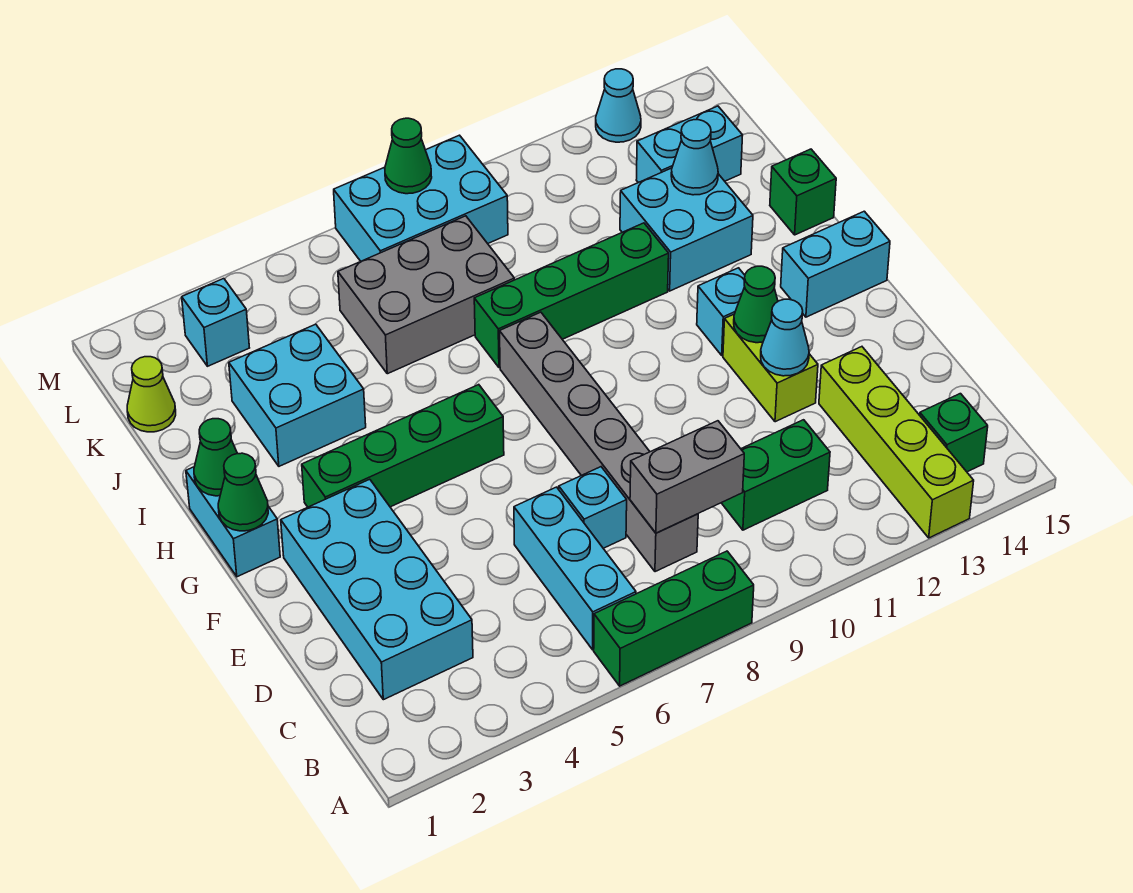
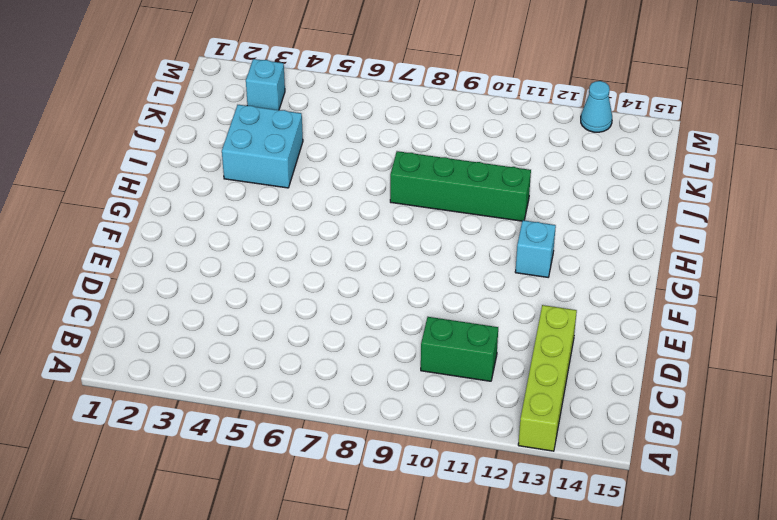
none -> green brick A6:A8 level 1
none -> cyan brick B6:D6 level 1
none -> green brick B14 level 1
none -> cyan brick C2:F3 level 1

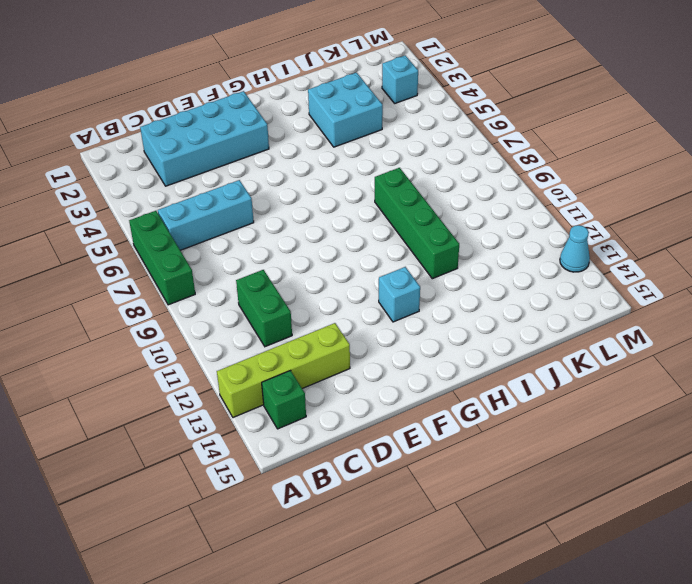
none -> grey brick C8:H8 level 1
none -> cyan brick D7 level 1
none -> lime brick E12:F12 level 1
none -> cyan brick G1:H1 level 1

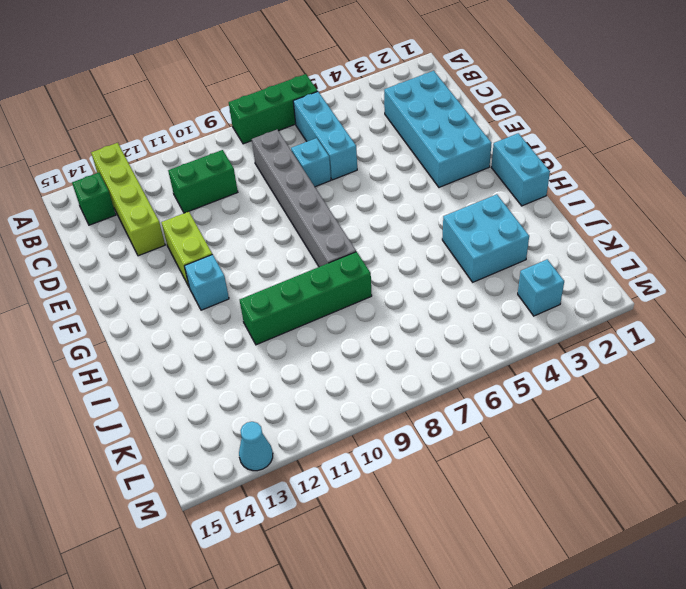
none -> green brick G3:G6 level 1
none -> cyan brick G14:G15 level 1
none -> cyan brick I12:J13 level 1
none -> green brick I15 level 1

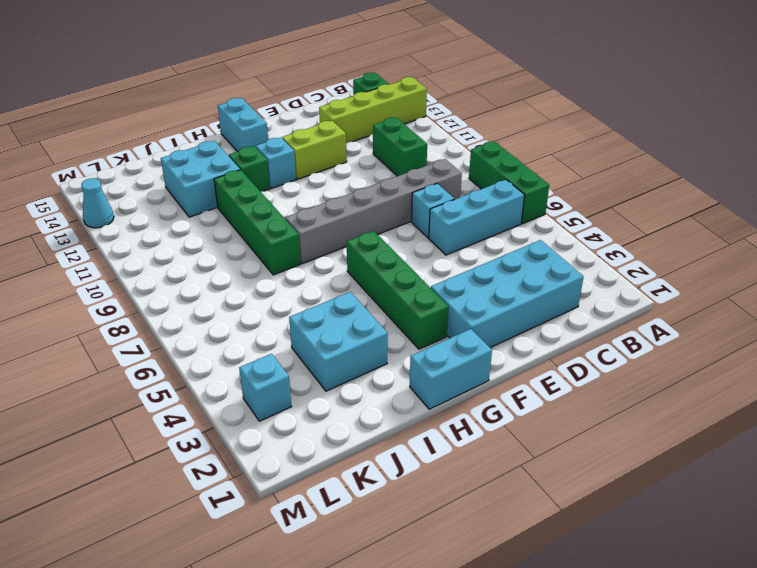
green brick H12 level 1 -> green brick I15 level 1
none -> grey brick J6:K8 level 1
none -> lime cone K1 level 1
none -> cyan brick K13:K14 level 1
none -> cyan brick L7:M9 level 1

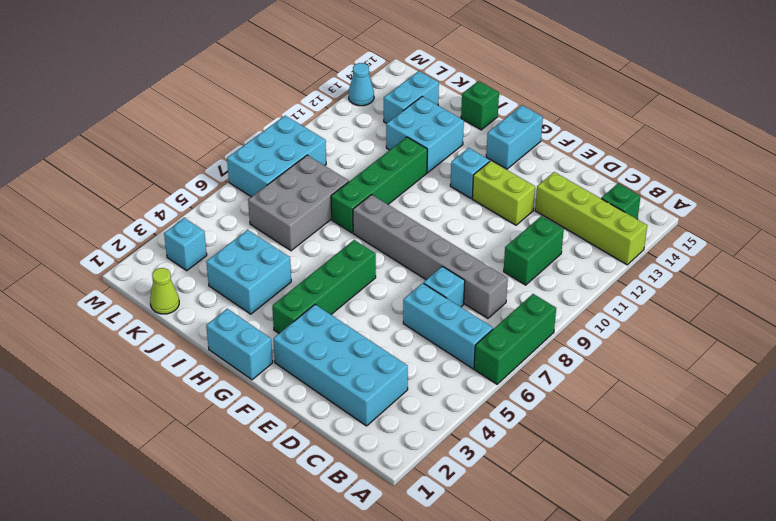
none -> grey brick C8:C9 level 2
none -> cyan cone E12 level 2
none -> green cone F12 level 2
none -> green cone G1 level 2

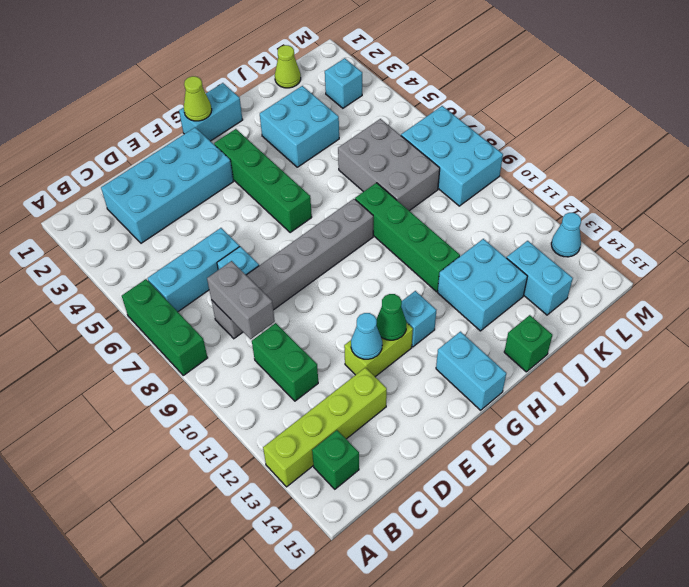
lime cone G1 level 2 -> green cone G1 level 2
none -> green cone H1 level 2
none -> cyan cone J13 level 2
none -> green cone M8 level 2

